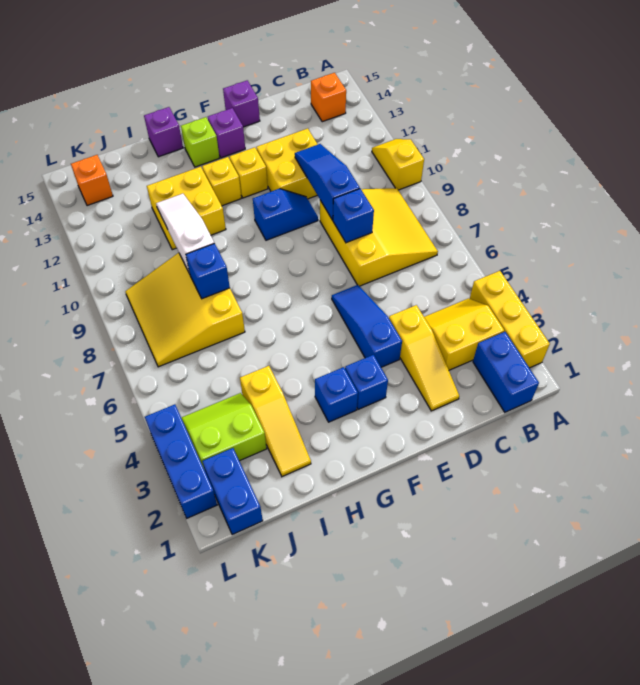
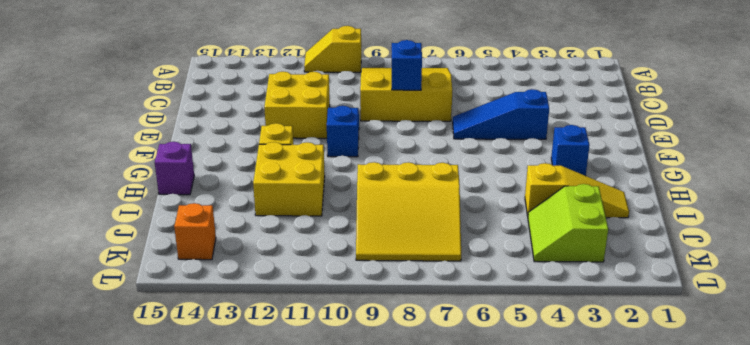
none -> yellow brick A2:A4 level 1
none -> blue brick B1:B2 level 1
none -> yellow slope B3:C4 level 1 top 3

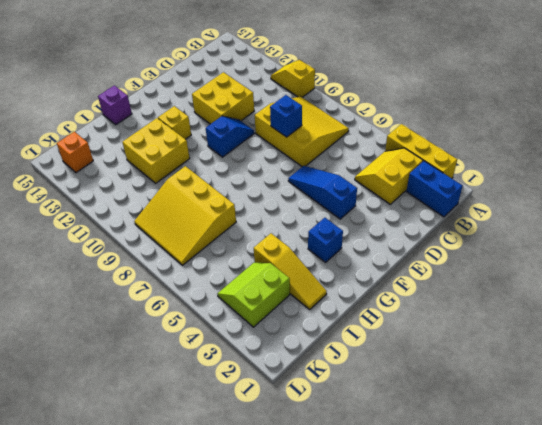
none -> orange brick B14 level 1
none -> yellow slope D2:D4 level 1 top 4
none -> purple brick E15 level 1

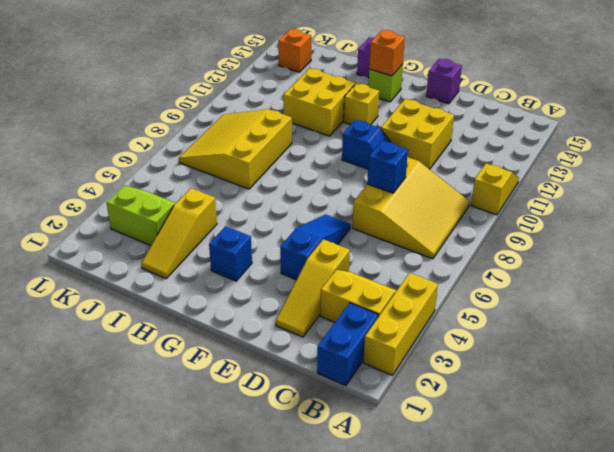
orange brick G14 level 2 -> orange brick B14 level 1
none -> blue brick F3 level 1
none -> yellow brick F12 level 1
none -> purple brick F14 level 1

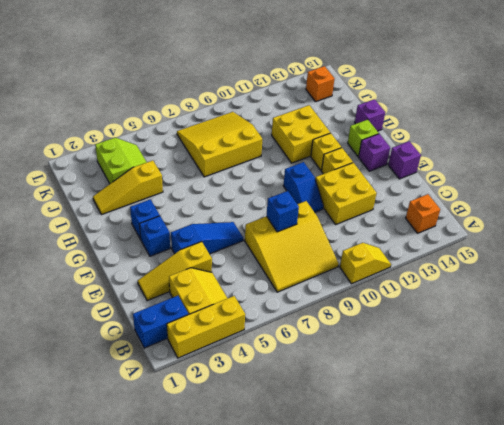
none -> blue brick K1:K2 level 1
none -> blue brick L2:L4 level 1
none -> blue slope D9:D11 level 2 top 9

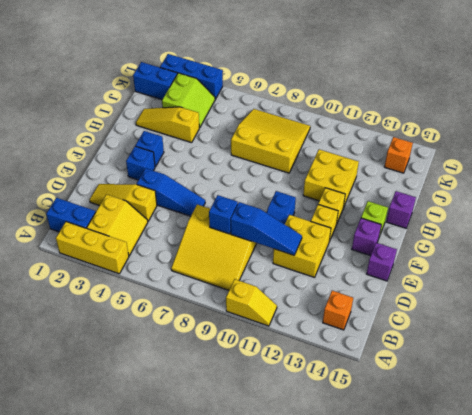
none -> blue brick I8 level 2
none -> white slope I9:I11 level 2 top 9

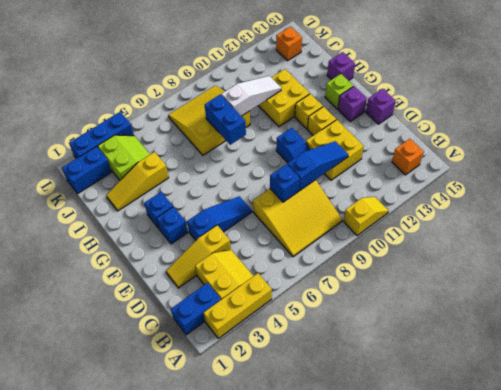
blue brick H8:I8 level 2 -> blue brick I8 level 2

